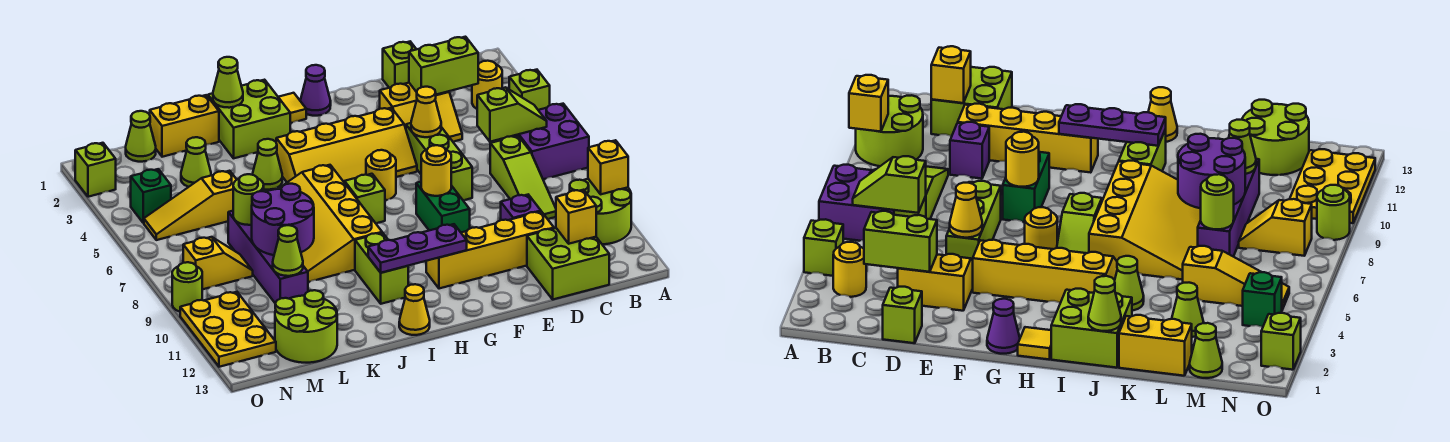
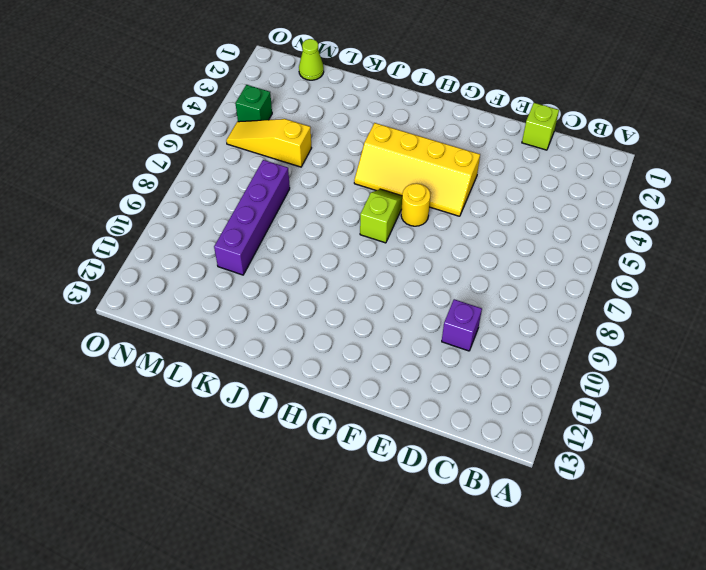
none -> lime brick A4 level 1
none -> purple brick A6:B7 level 1
none -> lime round brick A10:B11 level 1
none -> yellow round brick B3 level 1

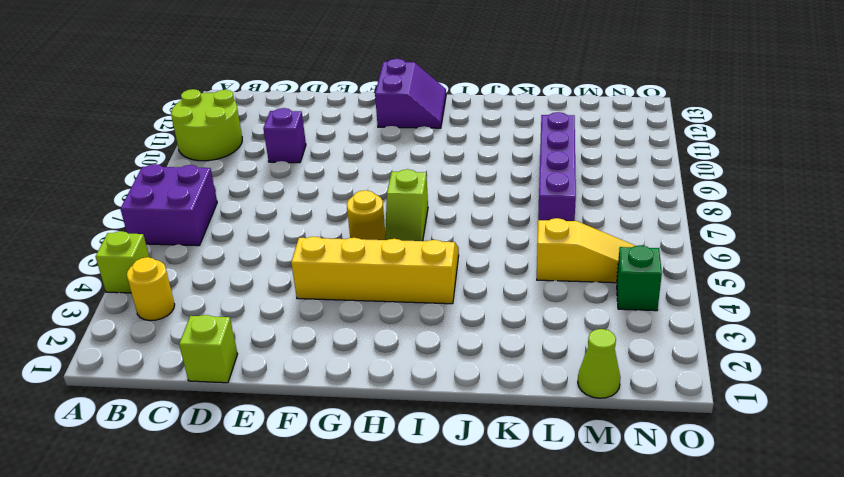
purple slope G12:H13 level 1 top G -> none
none -> lime slope C7:C9 level 1 top 7
none -> lime brick C12:D13 level 1
none -> yellow slope D3:E4 level 1 top 3
none -> yellow brick D11:G11 level 1

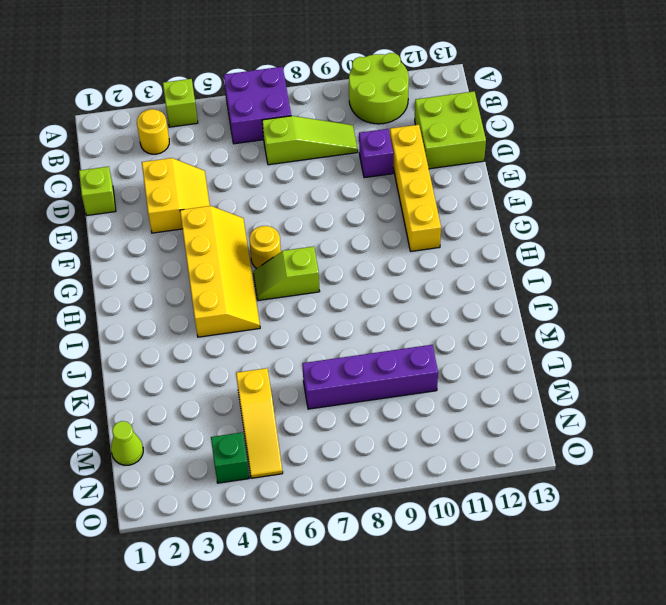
none -> lime brick E5:E7 level 1
none -> green brick F8:F9 level 1
none -> purple cone G1 level 1
none -> yellow tile H1 level 1

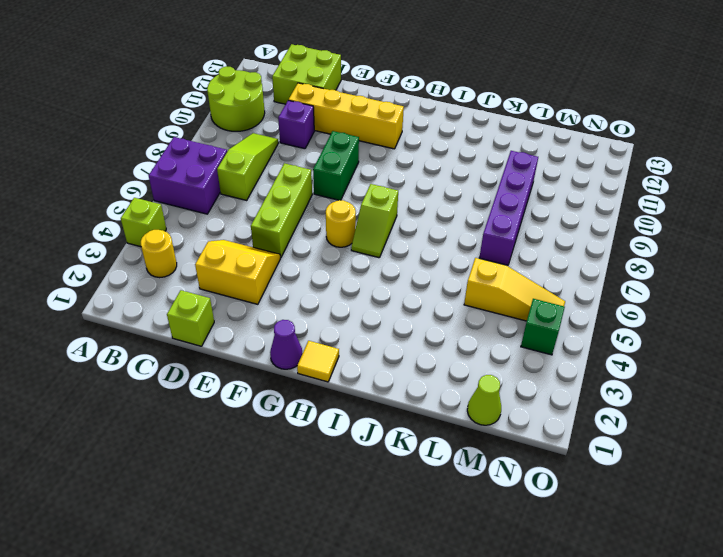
none -> yellow slope F4:I5 level 1 top 4
none -> lime brick I1:J2 level 1
none -> yellow slope I6:K9 level 1 top I
none -> lime brick I10:I11 level 1

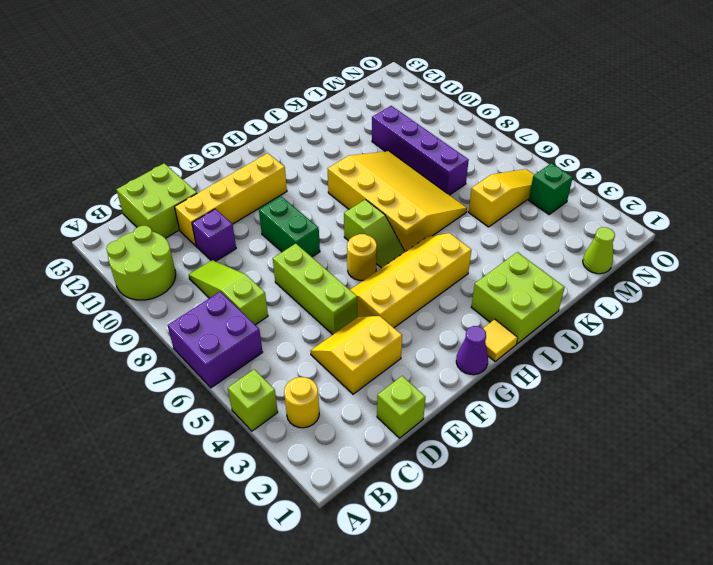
none -> lime brick I10:I11 level 1
none -> yellow cone I13 level 1
none -> lime cone J4 level 1
none -> yellow brick K1:L1 level 1

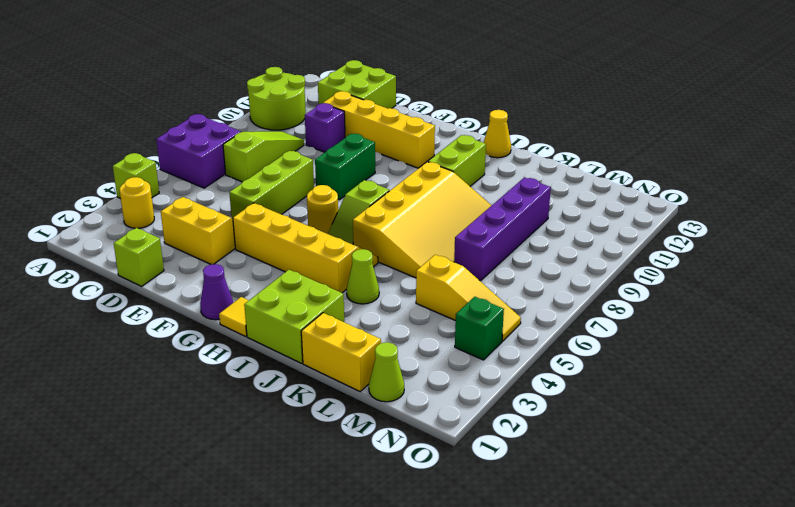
none -> lime cone L3 level 1
none -> lime round brick L12:M13 level 1
none -> yellow slope M8:N8 level 1 top N
none -> yellow plate N10:O12 level 1

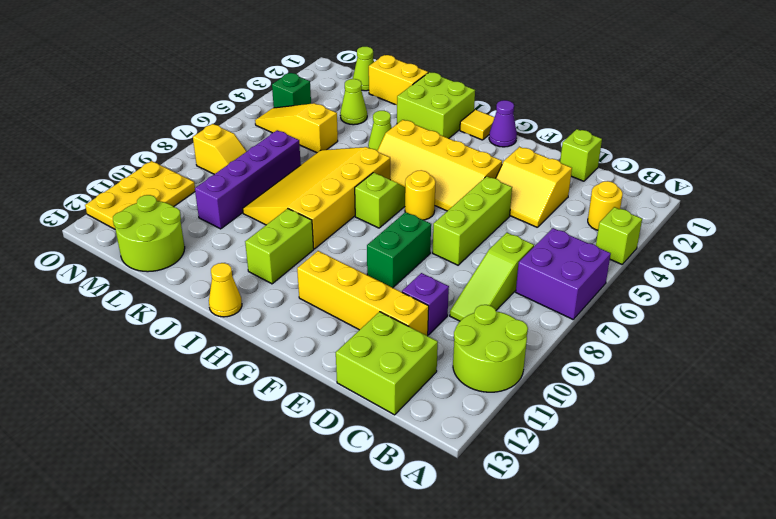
none -> lime brick O2 level 1
none -> lime round brick O9 level 1
none -> yellow brick A10 level 2
none -> lime slope B6:C6 level 2 top C

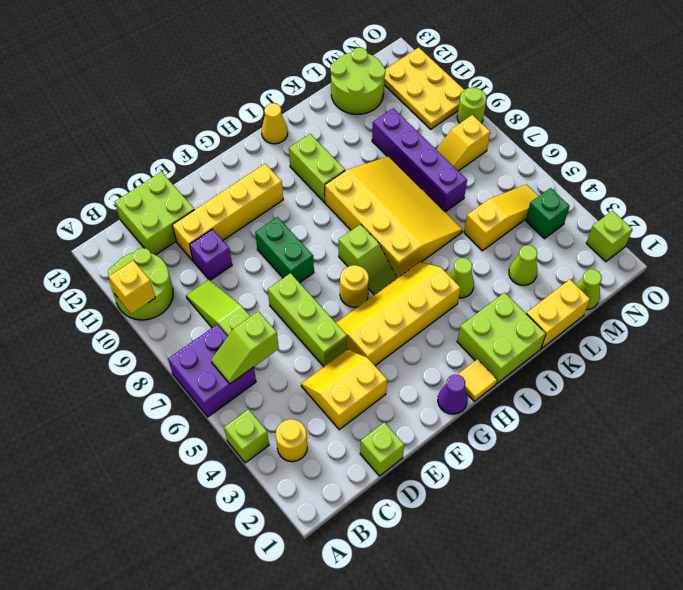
none -> lime brick C3:D3 level 2
none -> yellow brick C12 level 2
none -> yellow cone E5 level 2
none -> yellow round brick F8 level 2

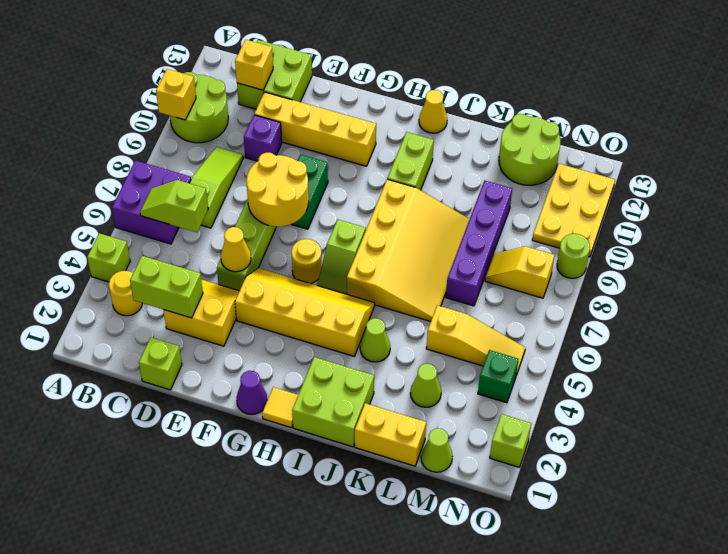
yellow round brick E7:F8 level 2 -> yellow round brick F8 level 2
none -> purple plate G11:I11 level 2
none -> lime cone J1 level 2
none -> purple round brick K8:L9 level 2
none -> lime round brick L7 level 2

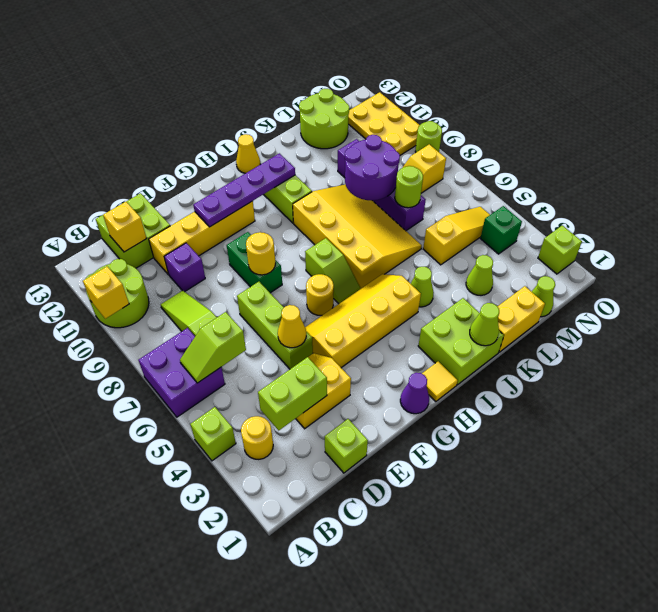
purple plate F11:I11 level 2 -> purple plate G11:I11 level 2
none -> lime cone L10 level 2

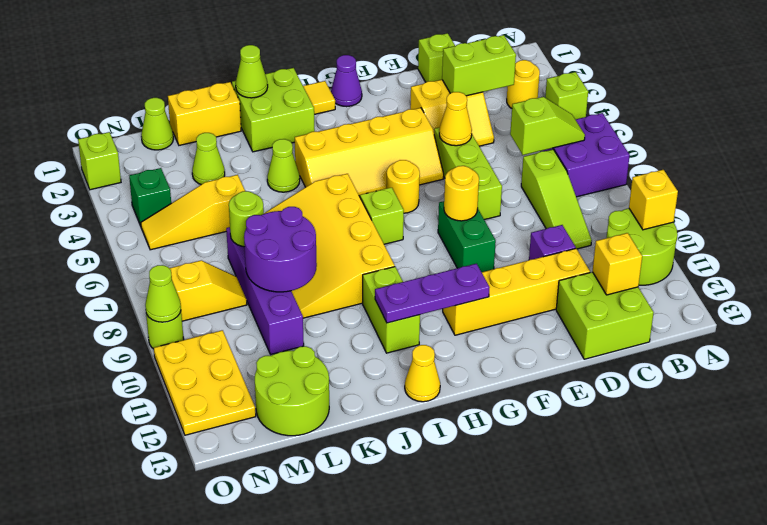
lime cone O9 level 2 -> lime cone L10 level 2

